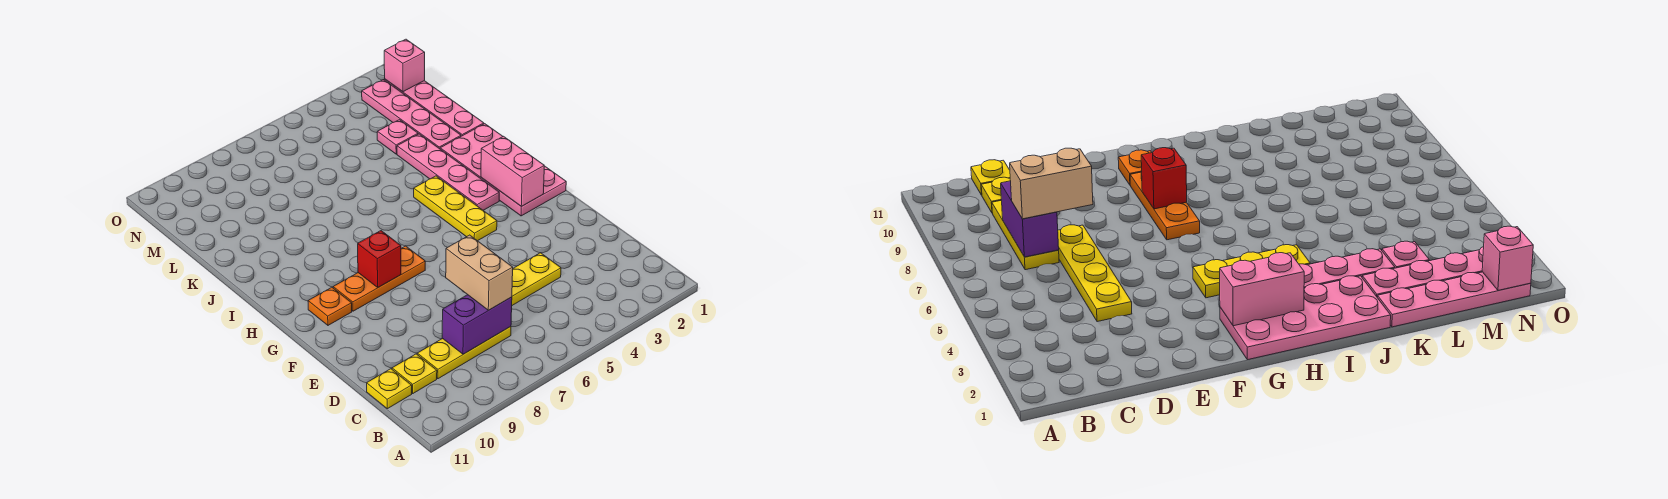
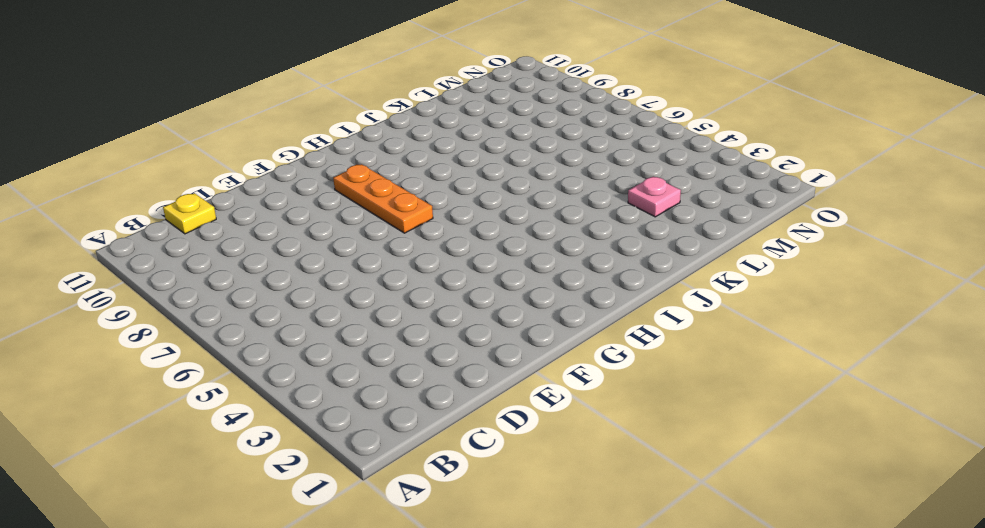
none -> yellow plate C7:C9 level 1
none -> yellow plate C10 level 1
none -> yellow plate D4:D7 level 1

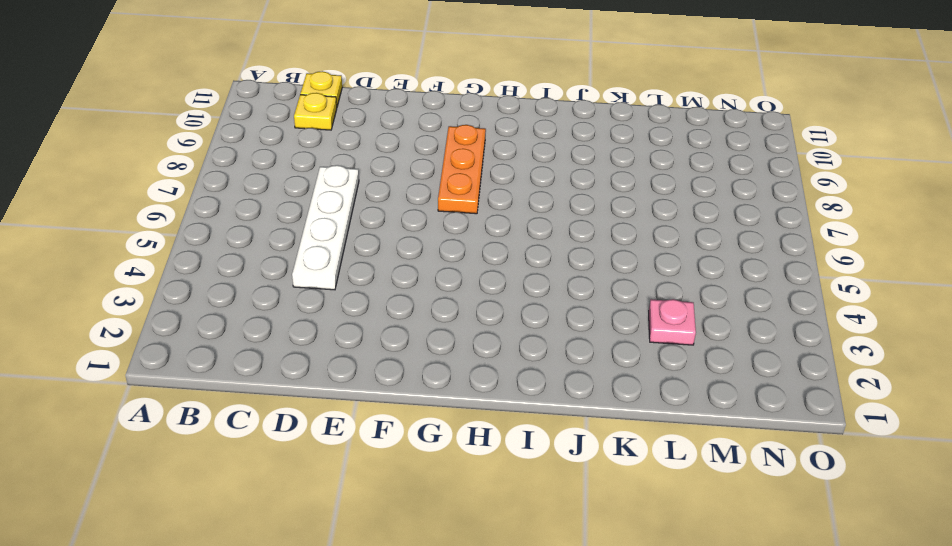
white plate D4:D7 level 1 -> yellow plate D4:D7 level 1
none -> yellow plate C7:C9 level 1
none -> pink plate G1:J2 level 1
none -> yellow plate G4:I4 level 1

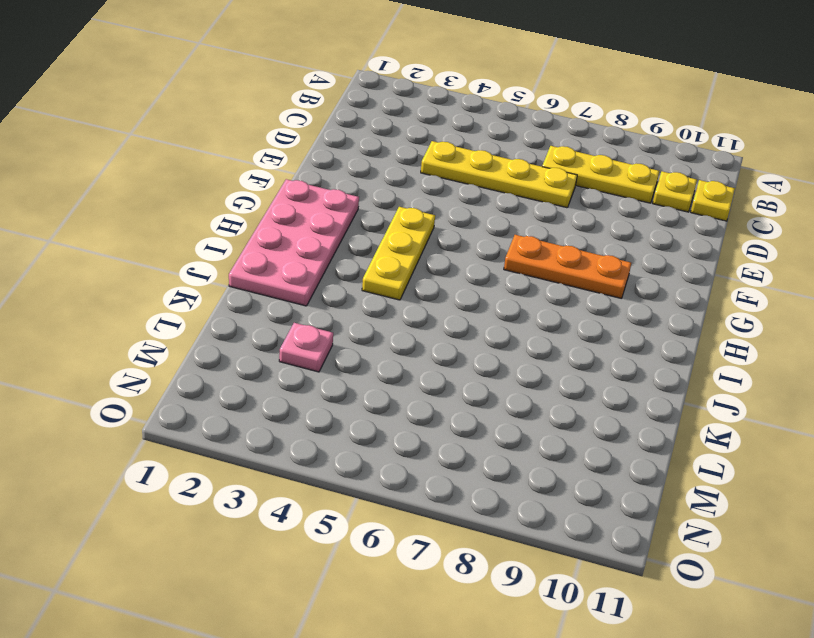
none -> orange plate G10 level 1
none -> pink plate H3:K3 level 1
none -> pink plate K1:N1 level 1

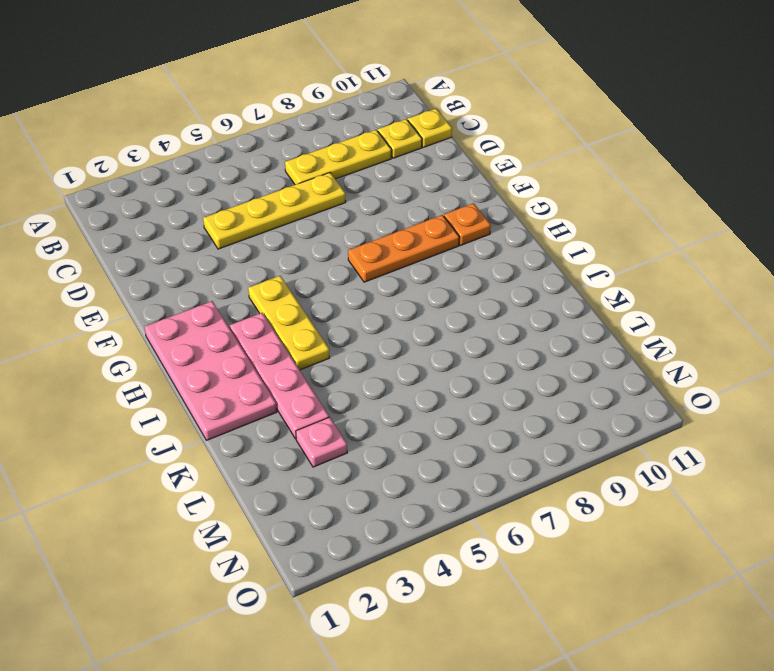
none -> pink plate K1:N1 level 1
none -> pink plate K2:N2 level 1
none -> purple brick C7:C8 level 2

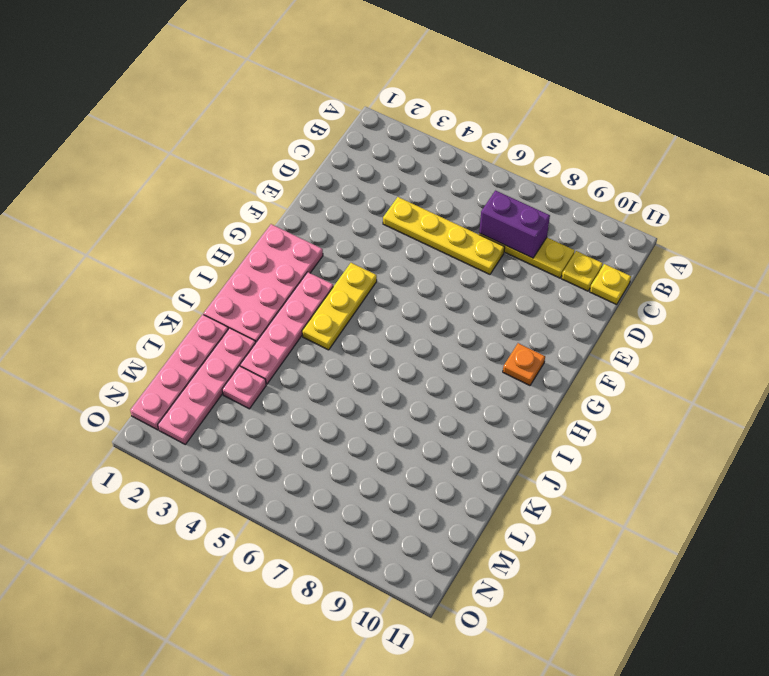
none -> orange plate G7:G9 level 1
none -> pink brick G2:H2 level 2
none -> red brick G8 level 2

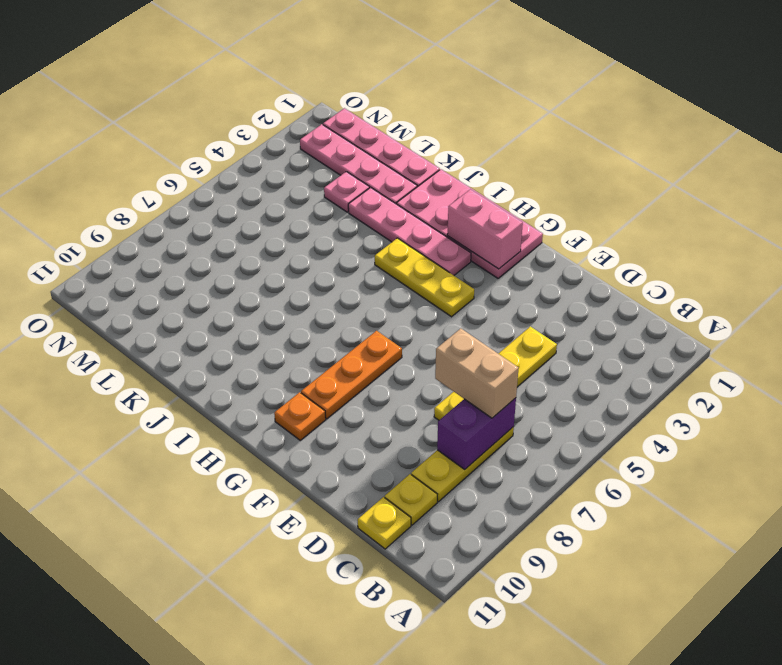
none -> red brick G8 level 2
none -> pink brick N1 level 2

